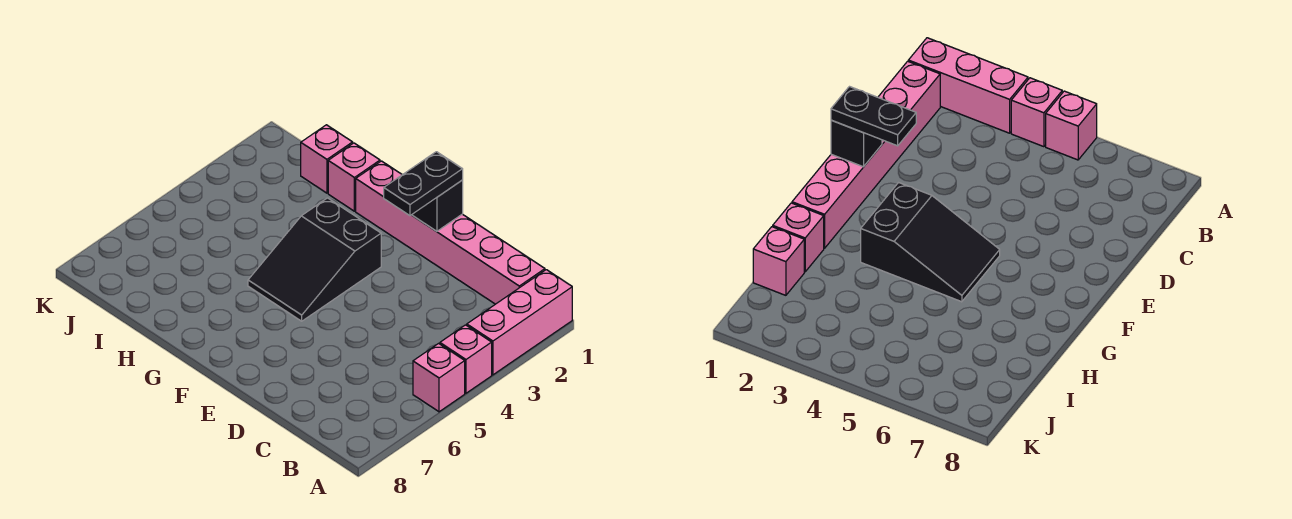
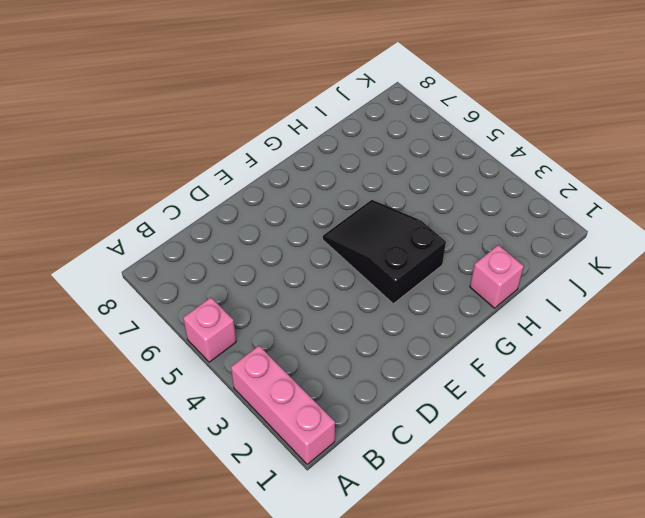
none -> pink brick A4 level 1
none -> pink brick B1:G1 level 1

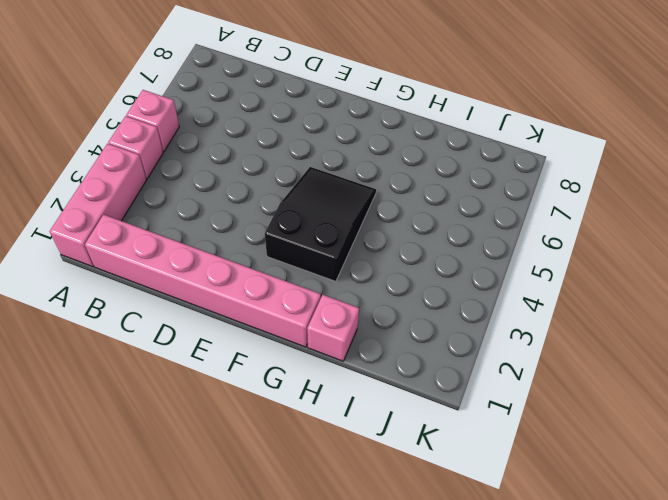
none -> pink brick I1 level 1
none -> black brick E1 level 2

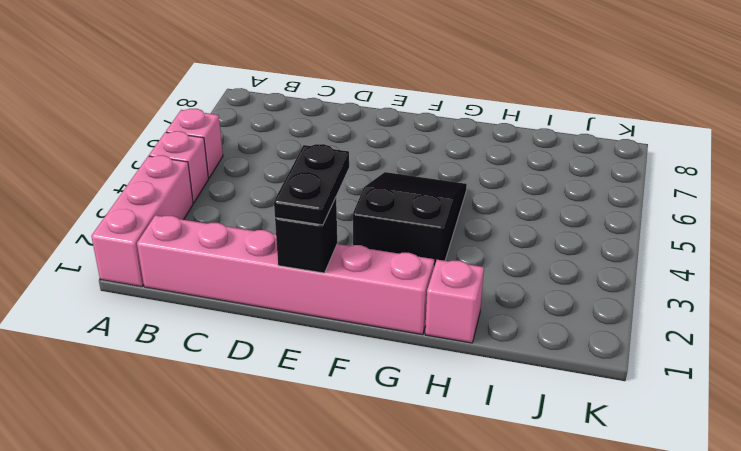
none -> pink brick I1 level 1

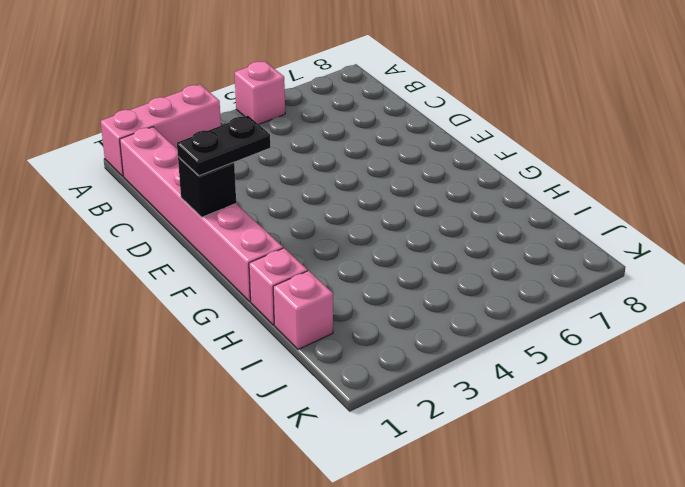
none -> pink brick A4 level 1
none -> black slope F3:G5 level 1 top 3

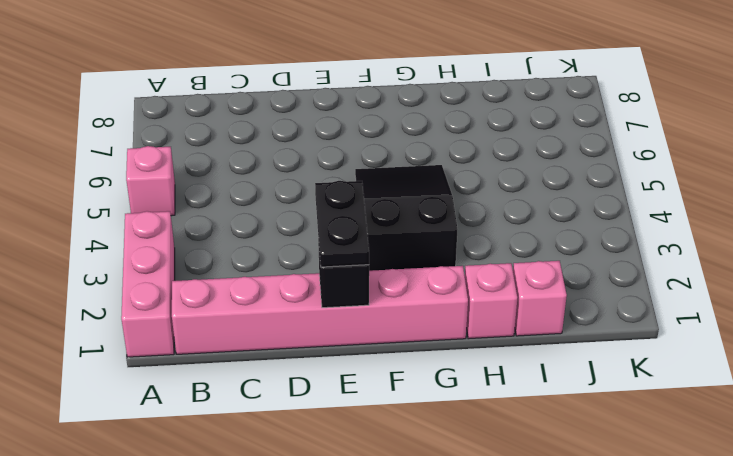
none -> pink brick A4 level 1

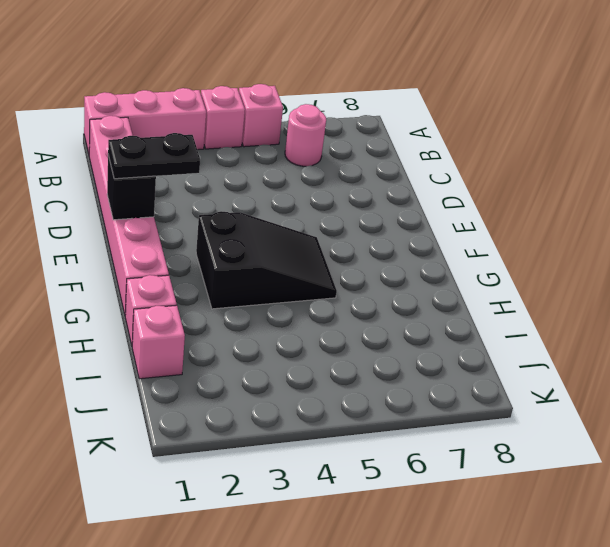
pink round brick B6 level 1 -> none

